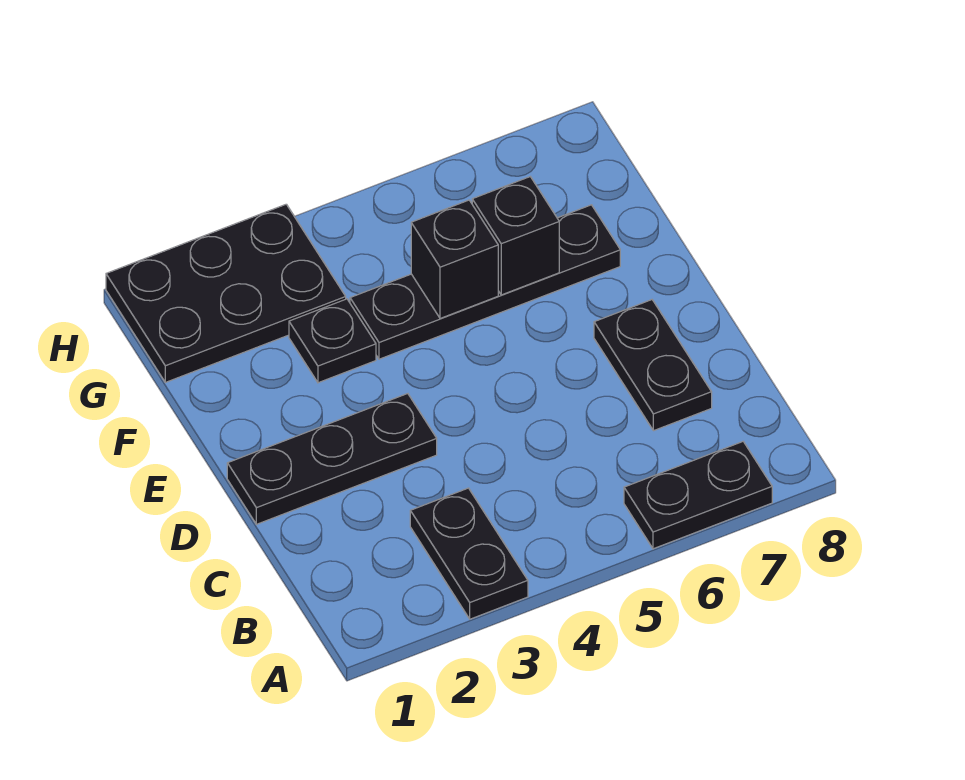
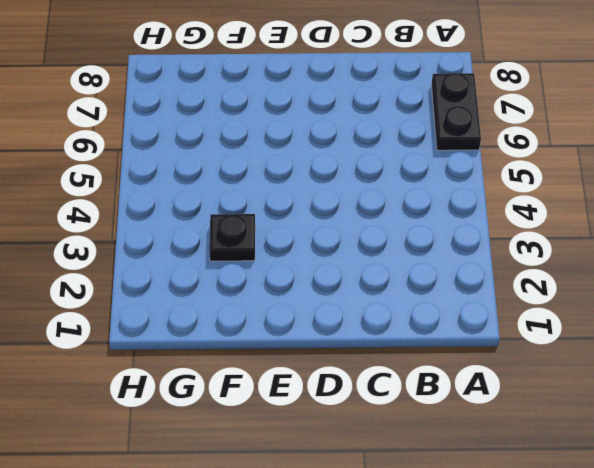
none -> black plate A3:B3 level 1
none -> black plate C7:D7 level 1

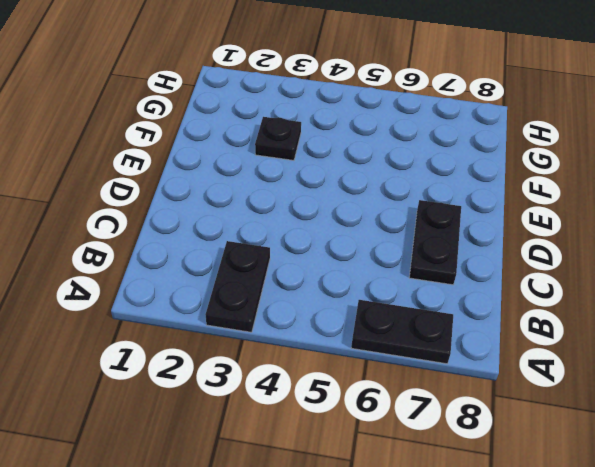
none -> black plate D1:D3 level 1
none -> black plate F4:F7 level 1

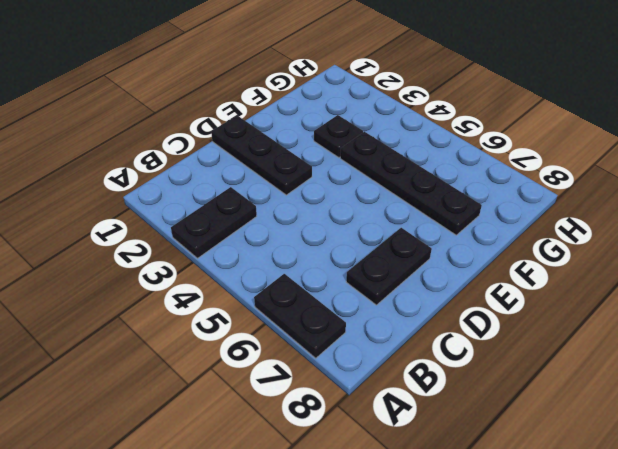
none -> black plate G1:H3 level 1
none -> black brick F5 level 2

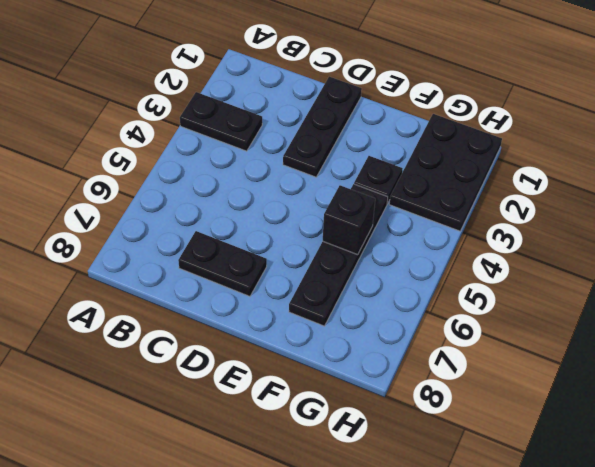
none -> black plate A6:A7 level 1
none -> black brick F6 level 2

